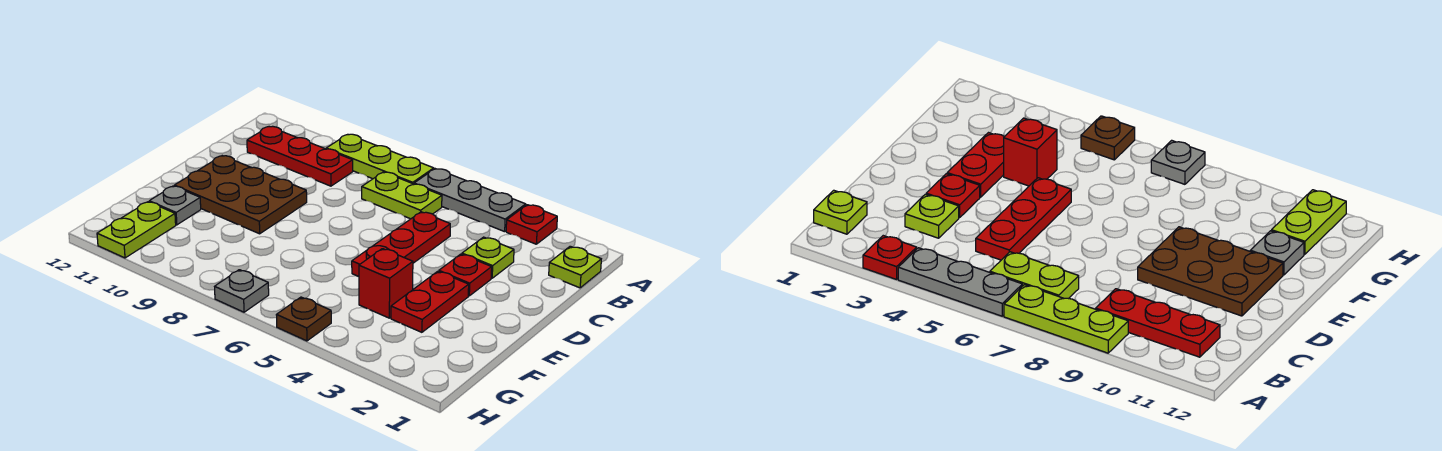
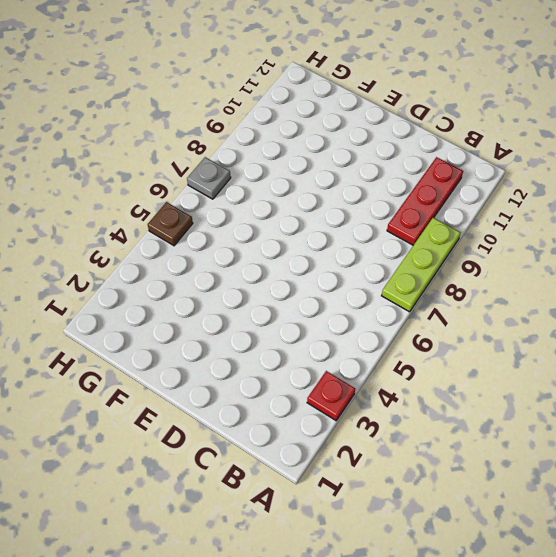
none -> grey plate A4:A6 level 1
none -> lime plate B1 level 1
none -> lime plate B6:B7 level 1

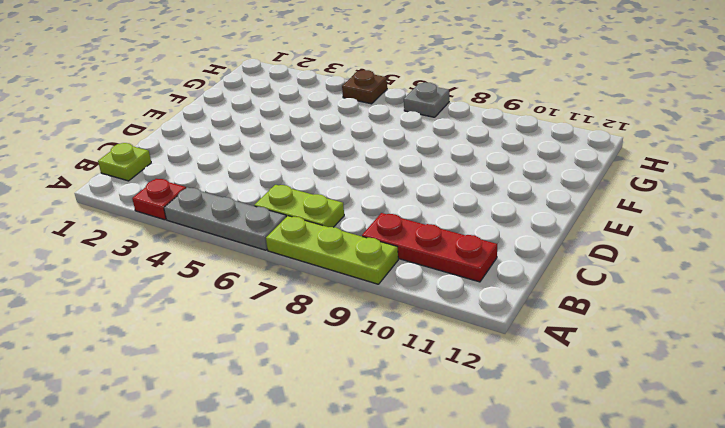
none -> lime plate C3 level 1
none -> red plate C5:E5 level 1
none -> red plate D3 level 1

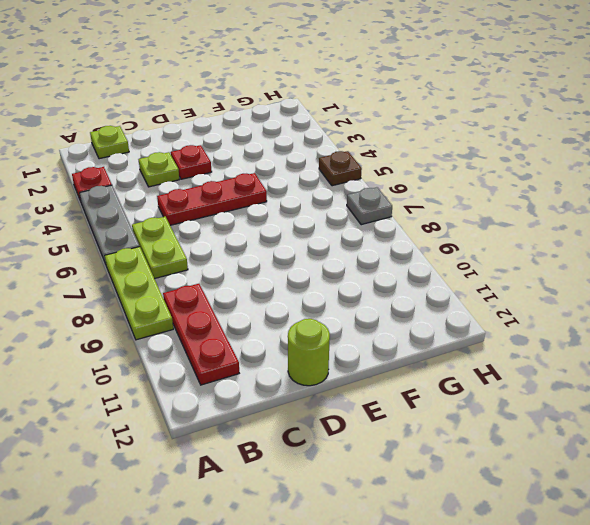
lime round brick D12 level 1 -> none
none -> brown plate D9:E11 level 1
none -> red plate E3:F3 level 1
none -> red brick F4 level 1

